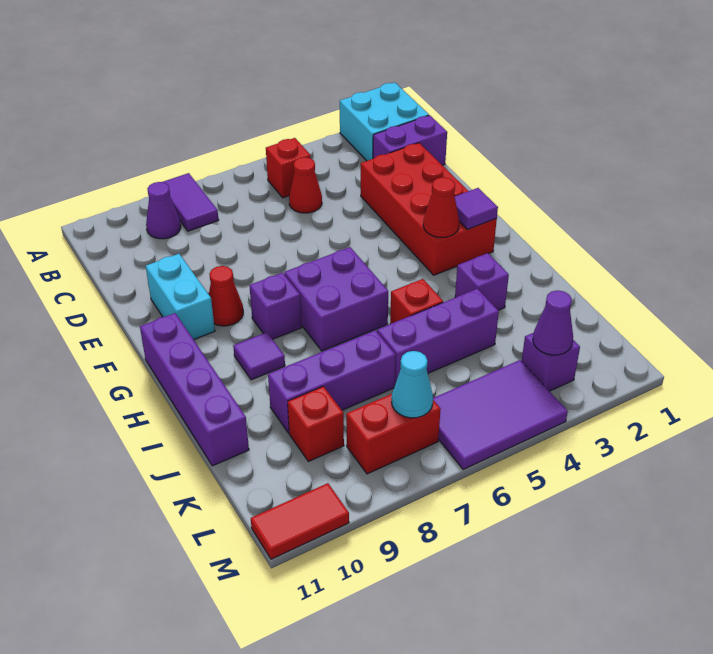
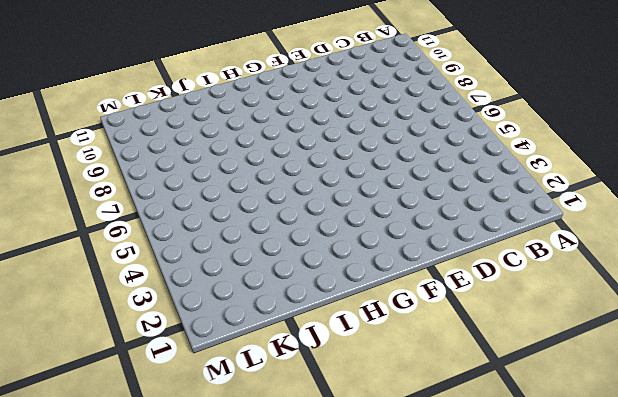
none -> cyan brick A1:B2 level 1
none -> purple tile A8:B8 level 1
none -> red brick B5 level 1

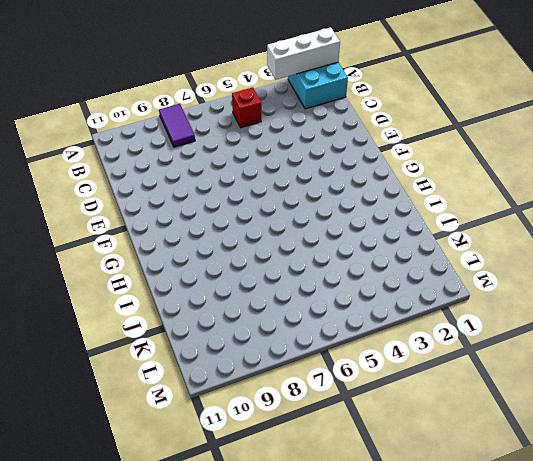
white brick A1:A3 level 2 -> none
none -> purple cone B9 level 1
none -> purple brick C1:C2 level 1
none -> red cone C5 level 1

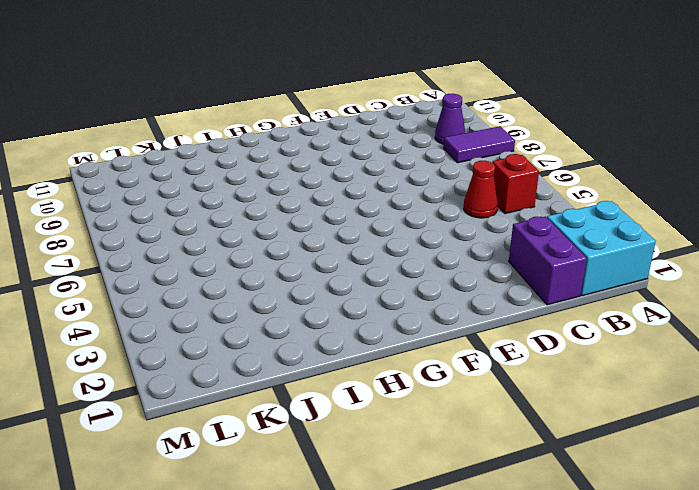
none -> red brick D2:G3 level 1
none -> cyan brick E10:F10 level 1
none -> red cone F9 level 1

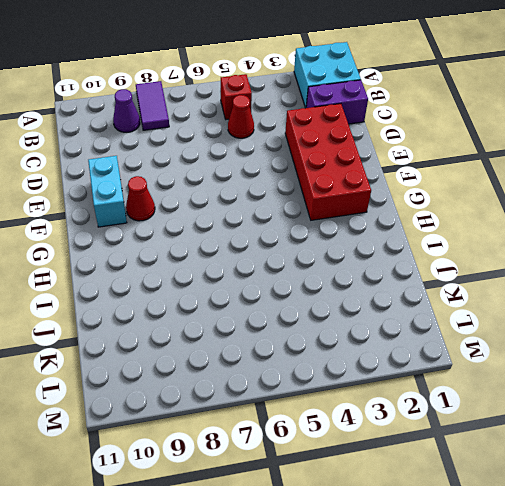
none -> purple brick G6:H7 level 1
none -> purple brick G8 level 1
none -> purple brick G11:J11 level 1

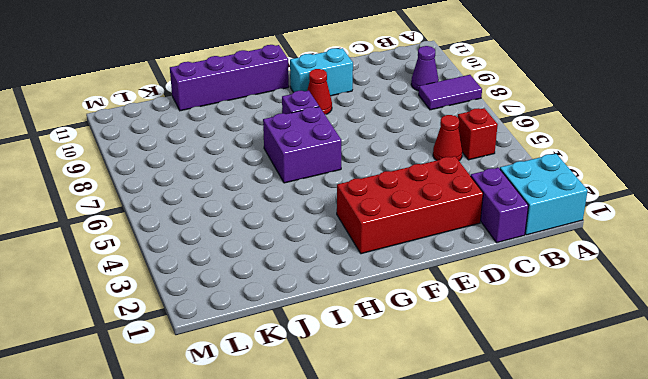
none -> purple tile H9 level 1
none -> purple brick I3 level 1
none -> red brick I5 level 1

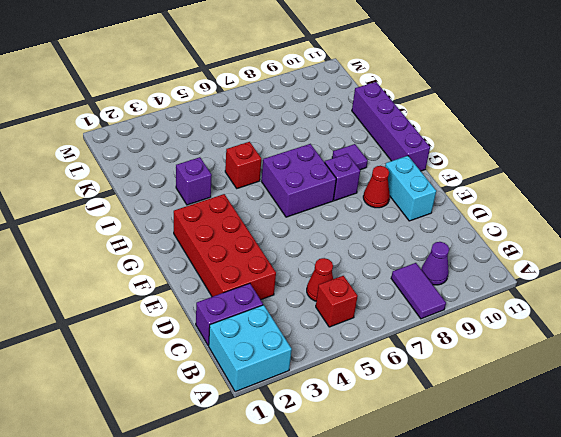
none -> purple brick J4:J6 level 1
none -> purple brick J7:J9 level 1
none -> red brick K9 level 1

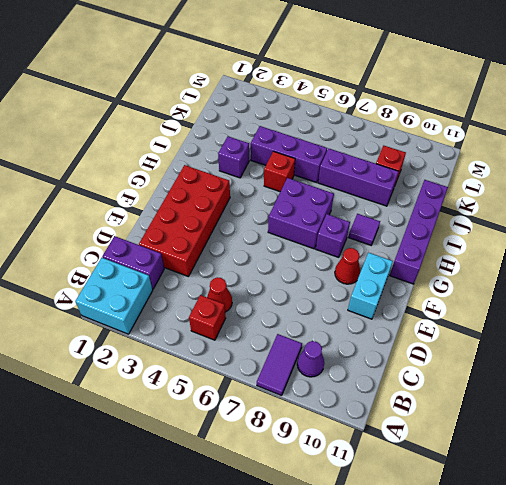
none -> purple brick L3 level 1
none -> purple tile L4:M6 level 1
none -> red brick L7:L8 level 1

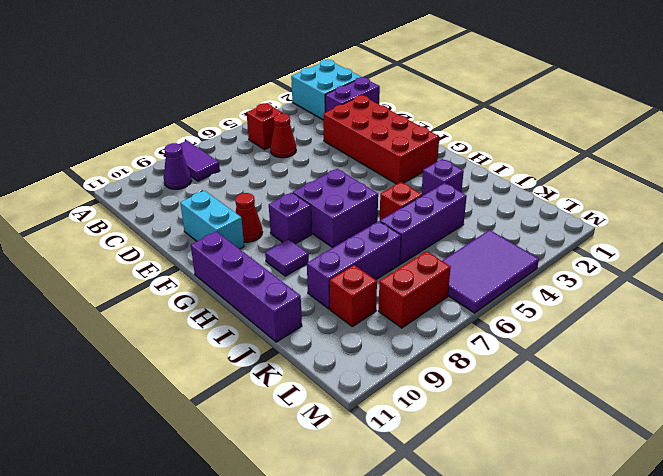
none -> purple brick L3 level 1
none -> red tile M10:M11 level 1
none -> purple tile G2 level 2

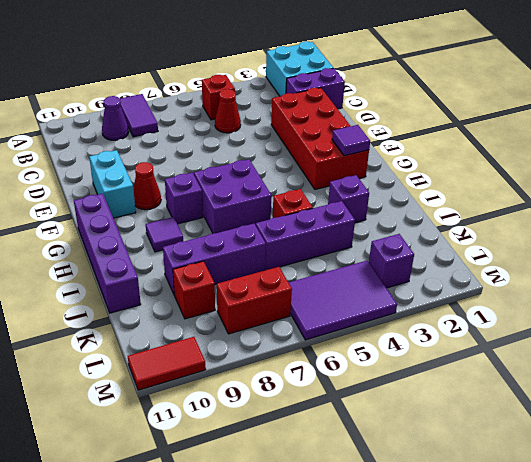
none -> red cone G3 level 2
none -> purple cone L3 level 2
none -> cyan cone L7 level 2

